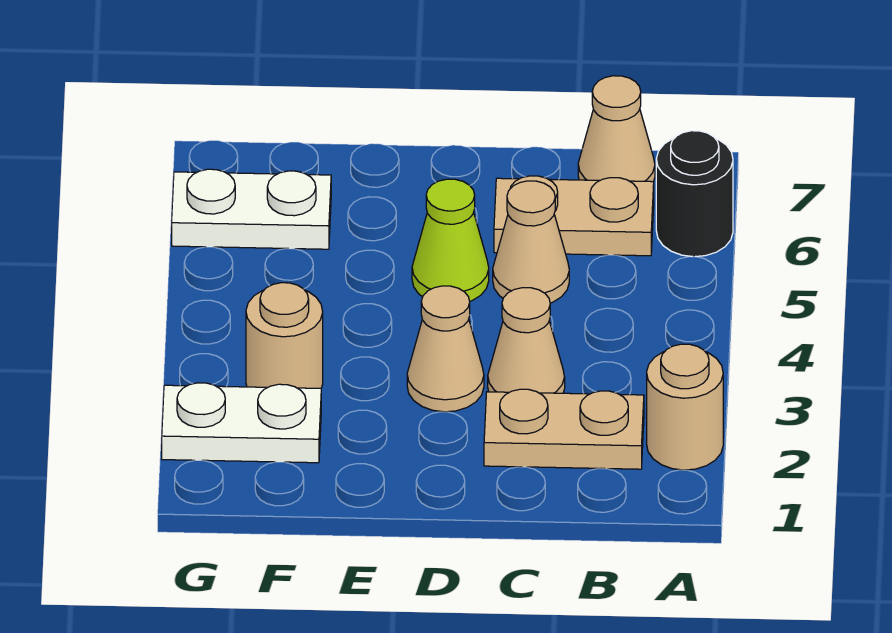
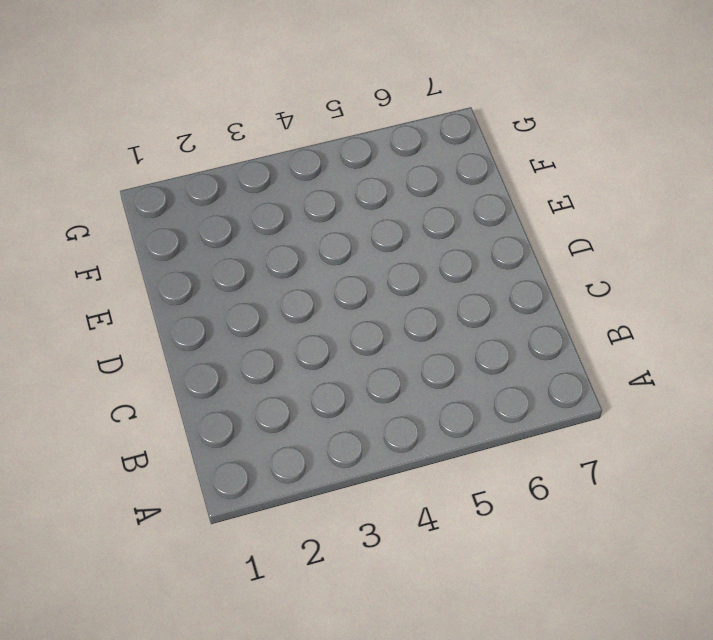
none -> tan round brick A2 level 1
none -> black round brick A6 level 1
none -> tan plate B2:C2 level 1

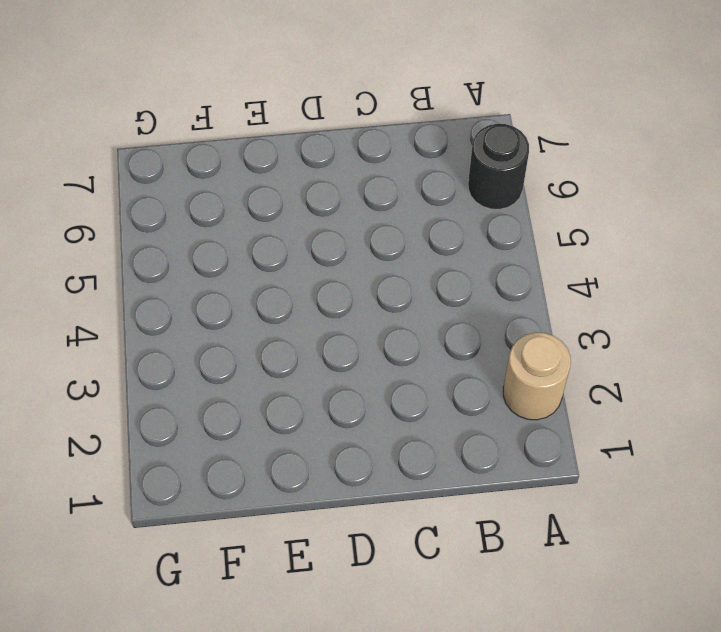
none -> tan plate B2:C2 level 1
none -> tan plate B6:C6 level 1
none -> tan cone B7 level 1

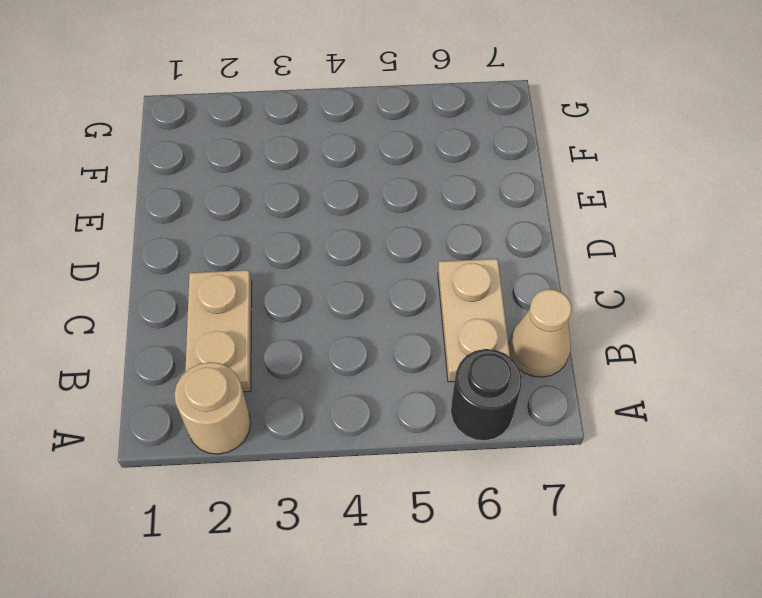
none -> tan cone C3 level 1
none -> tan cone C5 level 1
none -> tan cone D3 level 1

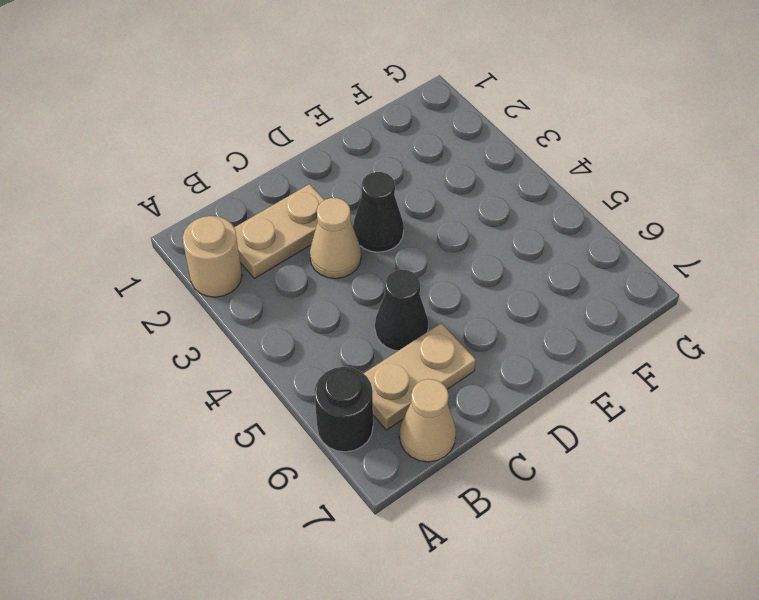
black cone C5 level 1 -> tan cone C5 level 1
black cone D3 level 1 -> tan cone D3 level 1
none -> lime cone D5 level 1
none -> white plate F2:G2 level 1
none -> tan round brick F3 level 1

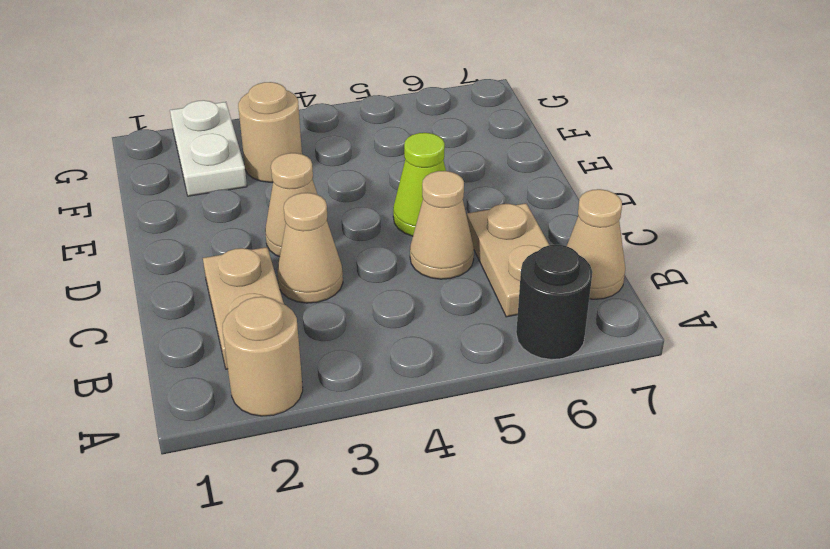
none -> white plate F6:G6 level 1

